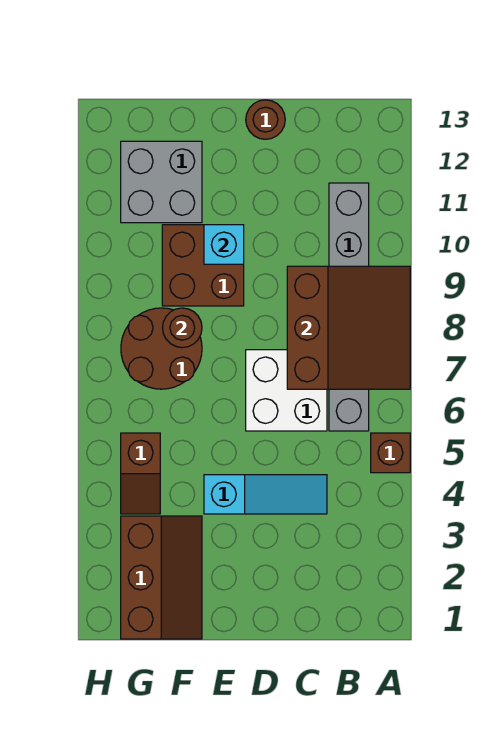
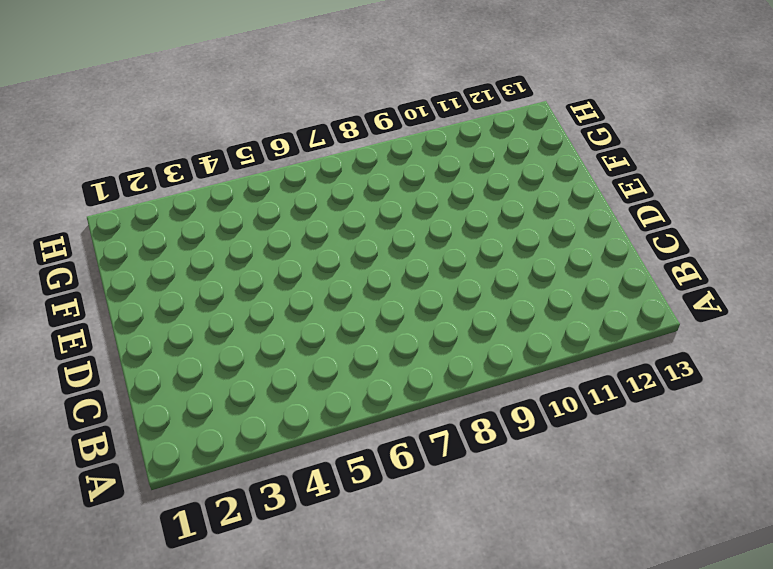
none -> brown brick A5 level 1
none -> grey brick B6:B11 level 1
none -> cyan slope C4:E4 level 1 top E

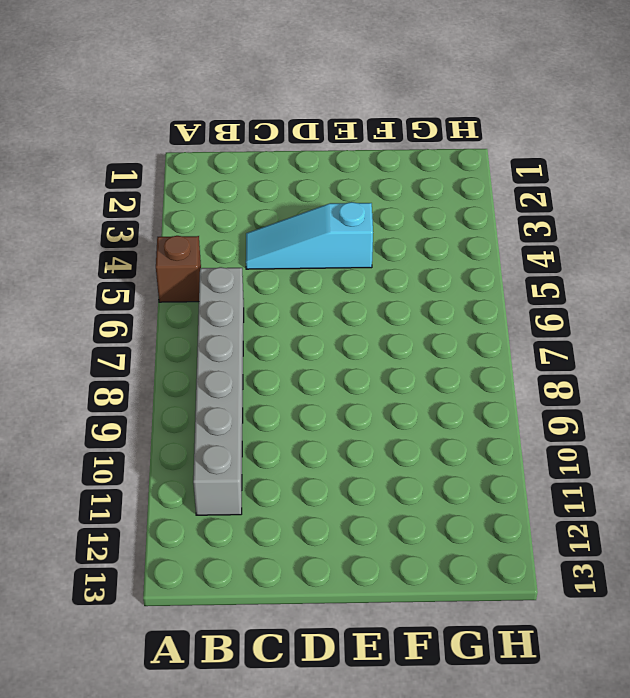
none -> white brick C6:D7 level 1
none -> brown round brick D13 level 1
none -> brown brick E9:F10 level 1

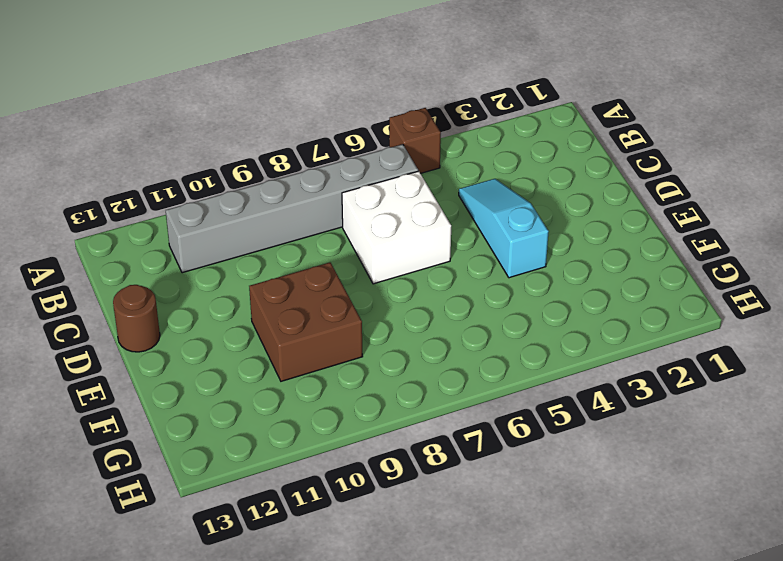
none -> brown slope F1:G3 level 1 top G
none -> brown round brick F7:G8 level 1
none -> grey brick F11:G12 level 1

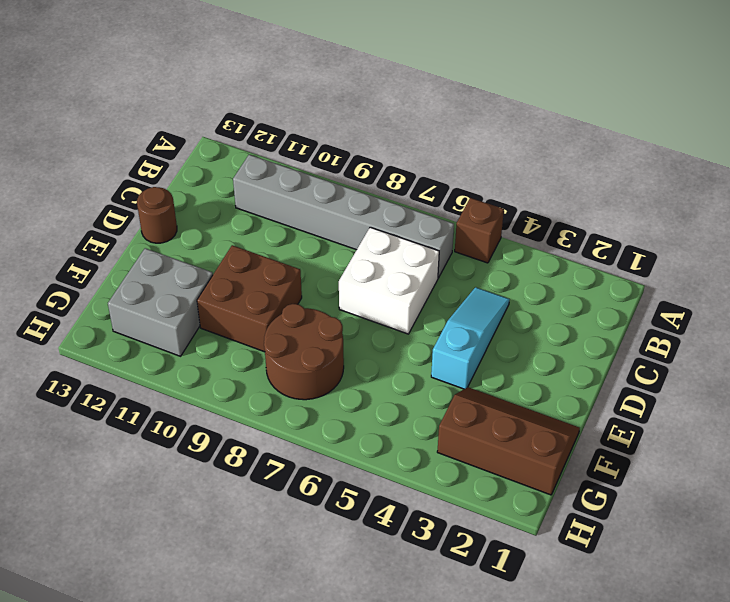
none -> brown slope G4:G5 level 1 top 5
none -> brown slope A7:C9 level 2 top C
none -> cyan brick E10 level 2

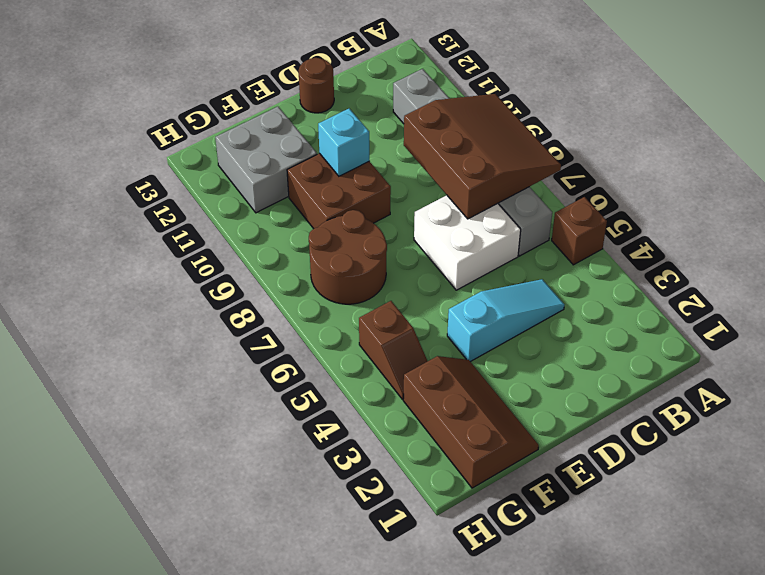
none -> brown round brick F8 level 2

